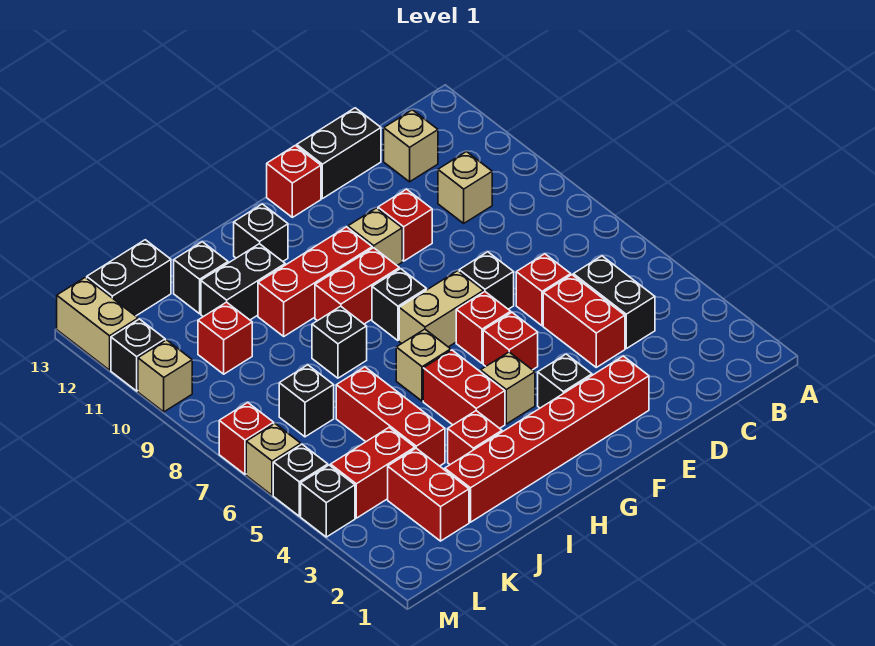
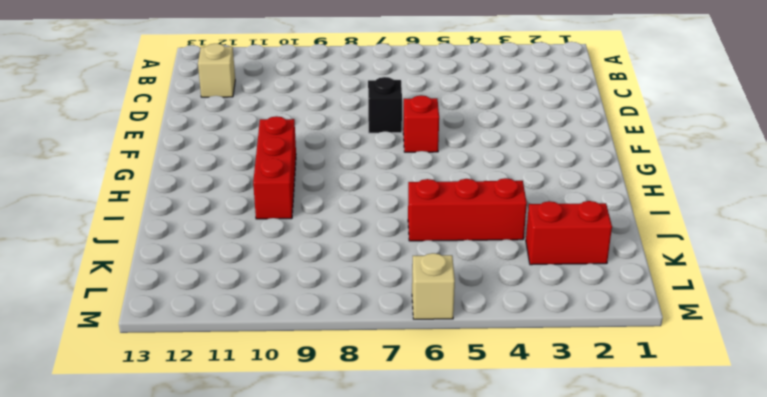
none -> black brick C4:C5 level 1
none -> tan brick C10 level 1
none -> red brick D4:D5 level 1
none -> red brick D6 level 1

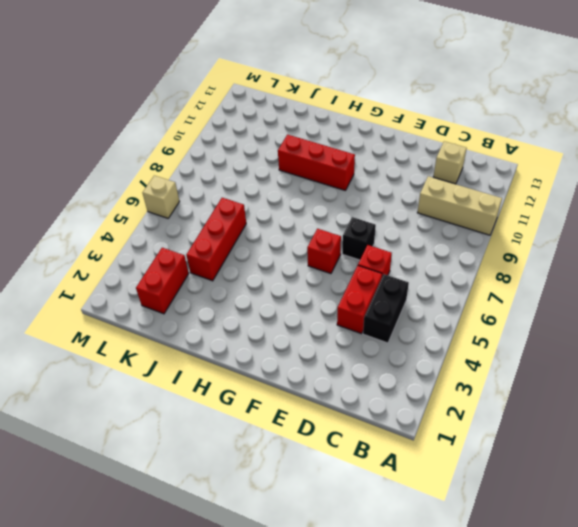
tan brick A10:C10 level 1 -> tan brick C10 level 1
none -> black brick D13:E13 level 1
none -> red brick E2:J2 level 1
none -> red brick E10 level 1
none -> black brick F3 level 1

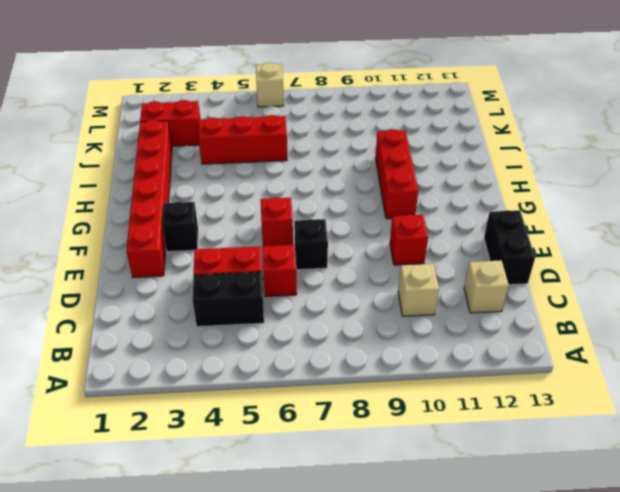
none -> red brick F5 level 1
none -> tan brick F7:G7 level 1
none -> tan brick F10 level 1
none -> red brick F13 level 1

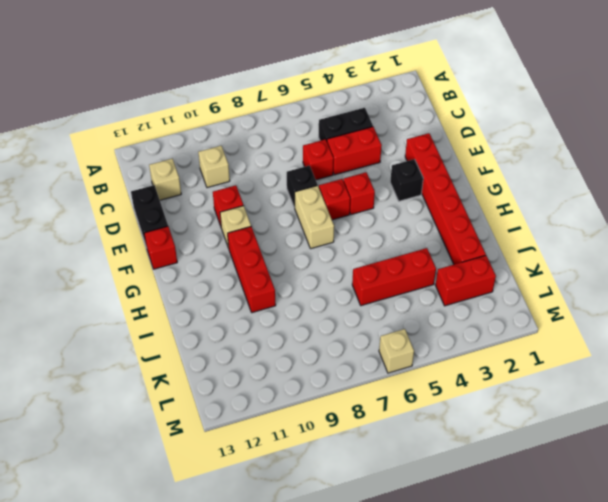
none -> tan brick G4 level 1
none -> black brick G8 level 1
none -> red brick G9:H9 level 1
none -> red brick H4:H5 level 1

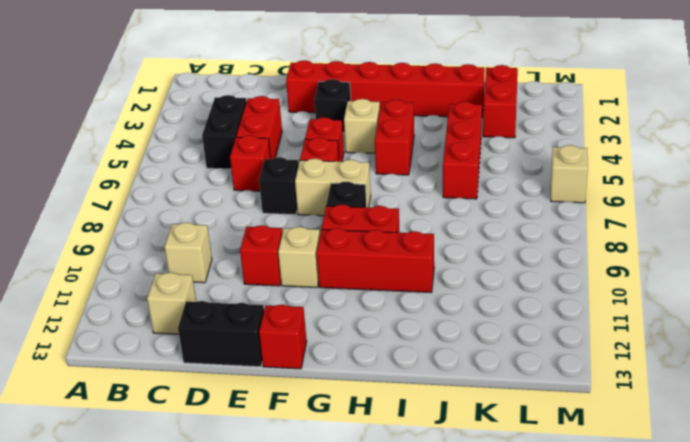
none -> tan brick H6 level 1
none -> black brick H12 level 1
none -> red brick I3 level 1
none -> black brick I8 level 1

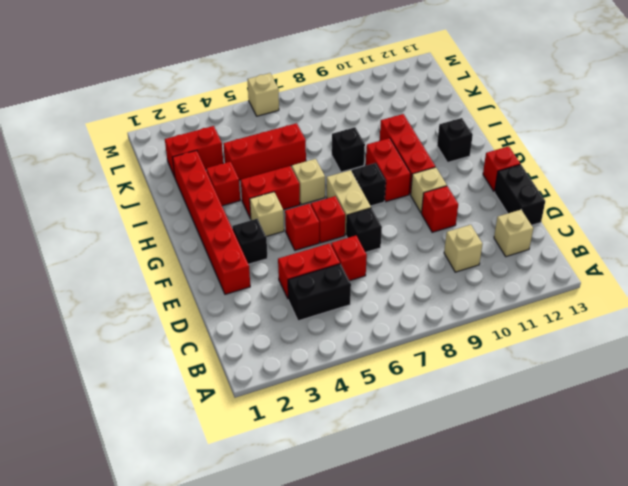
none -> black brick I11:J11 level 1
none -> black brick J12 level 1
none -> red brick K4:L4 level 1
none -> black brick K7 level 1

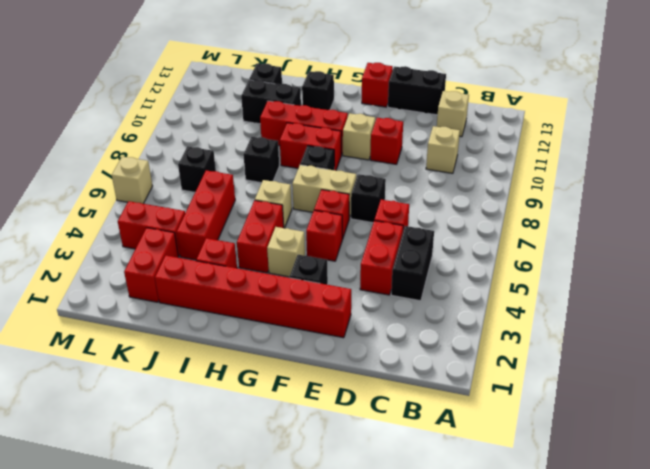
none -> red brick K10 level 1
none -> black brick K13:L13 level 1
none -> black brick M4 level 1
none -> black brick M5 level 1

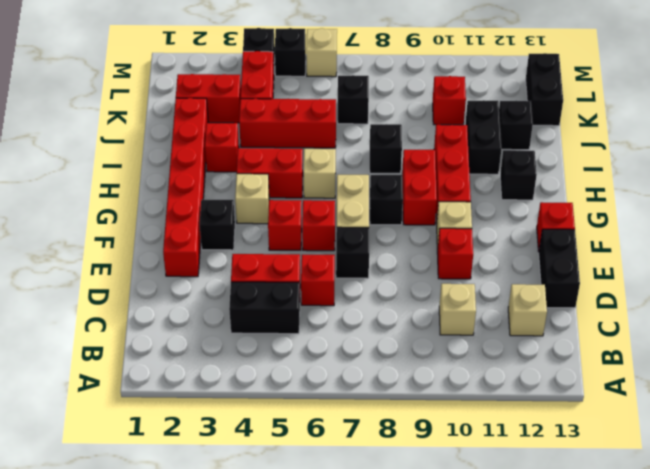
none -> red brick M7 level 1
none -> tan brick M10 level 1
none -> black brick M11 level 1
none -> tan brick M12:M13 level 1

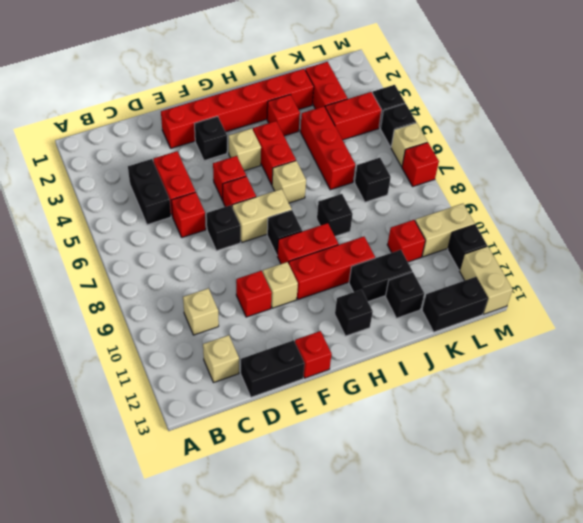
tan brick L10:M10 level 1 -> tan brick M10 level 1

